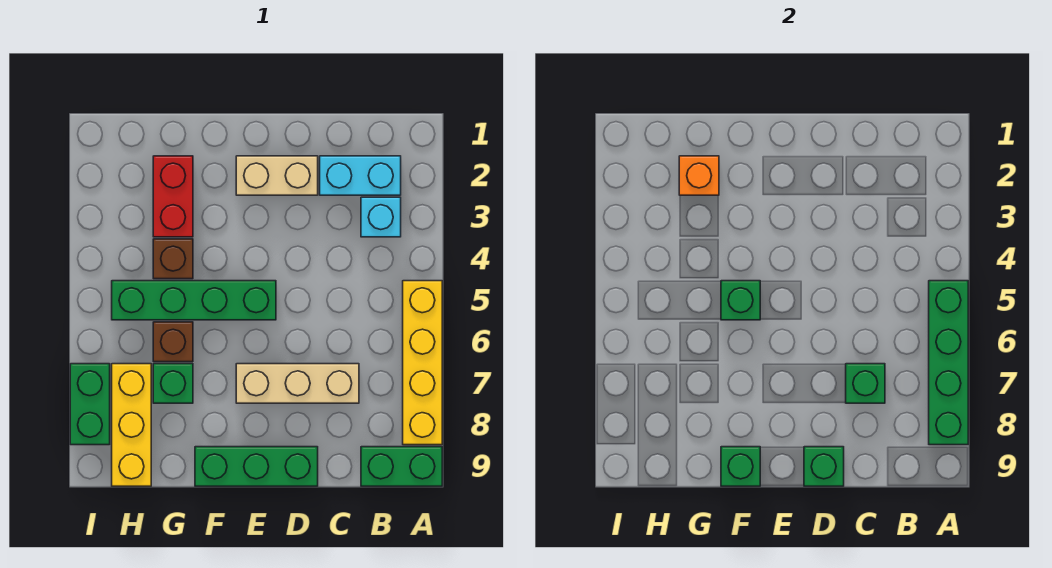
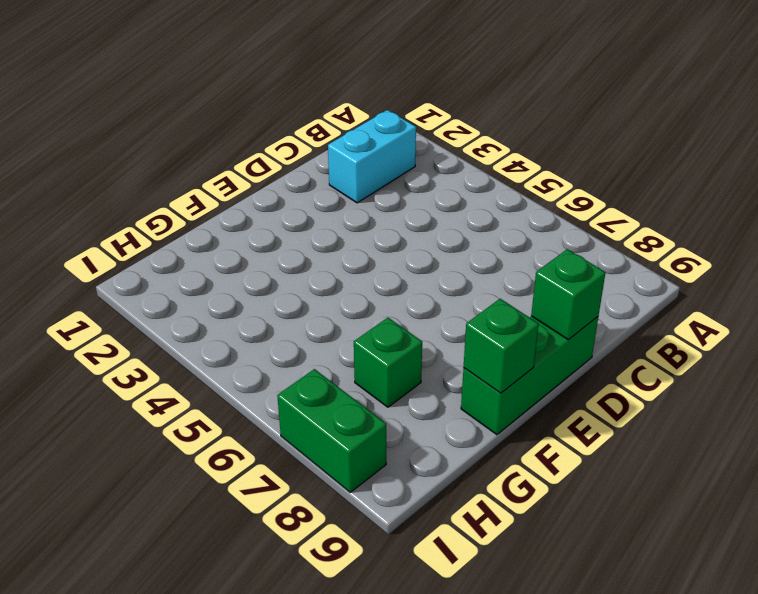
none -> yellow brick A5:A8 level 1
none -> green brick A9:B9 level 1
none -> cyan brick B3 level 1

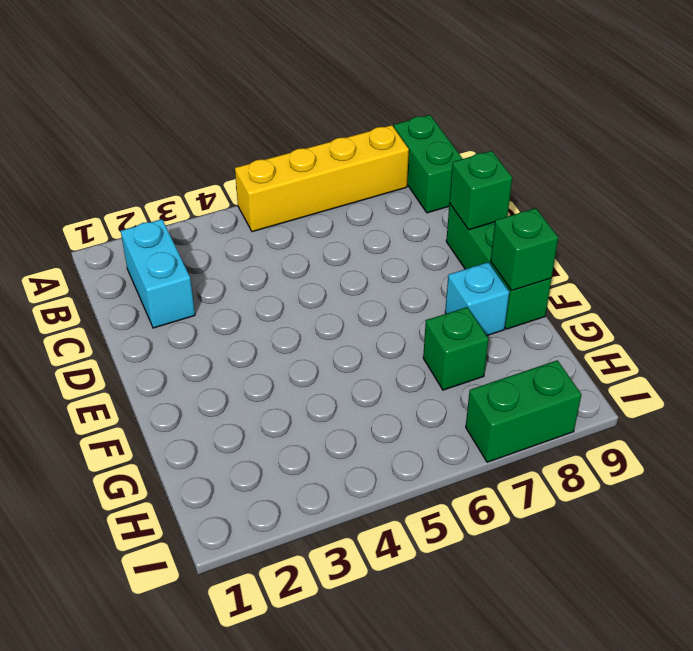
cyan brick F8 level 1 -> cyan brick B3 level 1
none -> tan brick C7:E7 level 1
none -> tan brick D2:E2 level 1
none -> green brick E5:H5 level 1

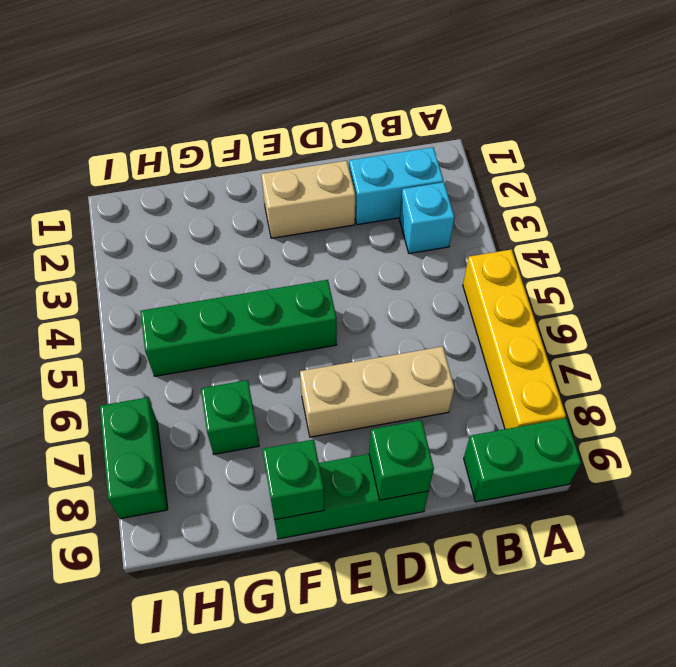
none -> red brick G2:G3 level 1
none -> brown brick G4 level 1
none -> brown brick G6 level 1

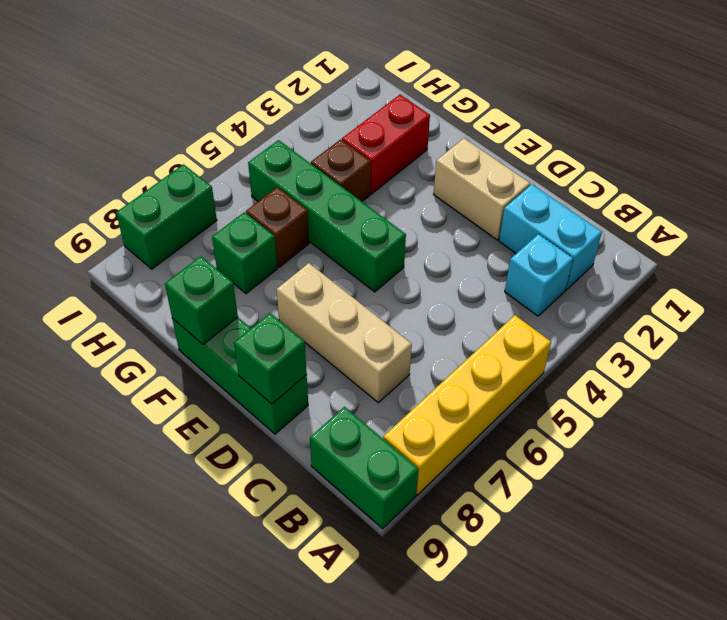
none -> yellow brick H7:H9 level 1
none -> green brick A5:A8 level 2
none -> green brick C7 level 2

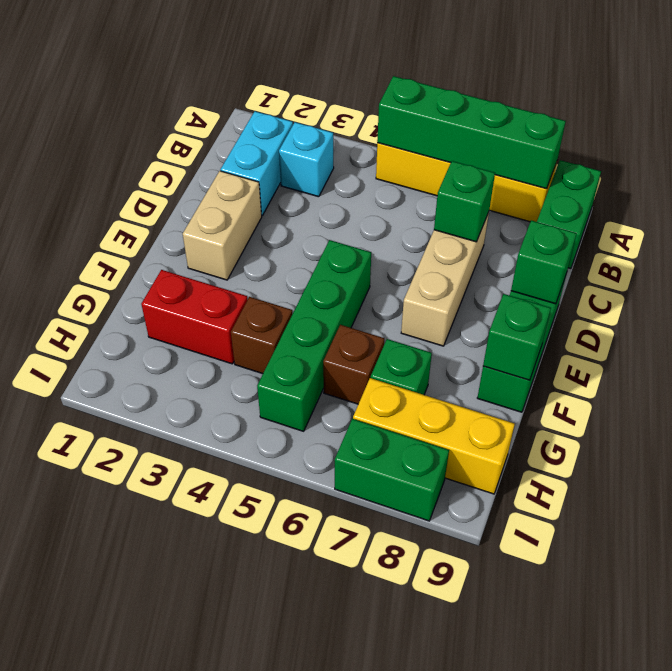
none -> green brick F5 level 2
none -> orange brick G2 level 2

